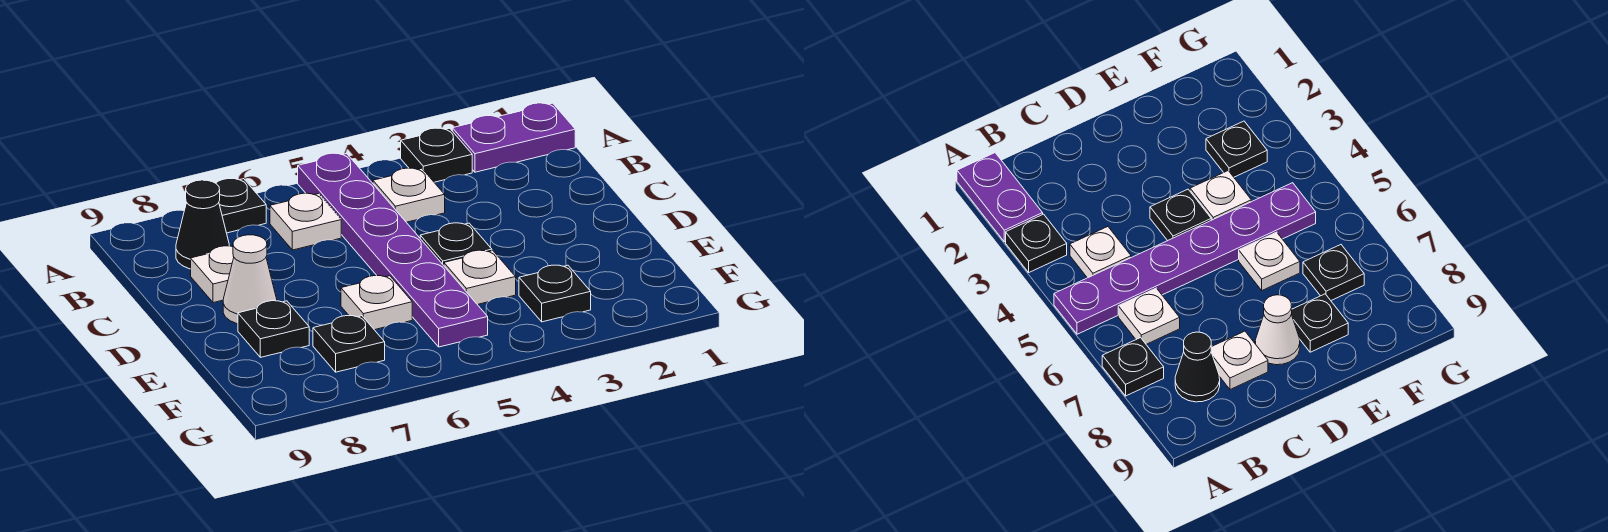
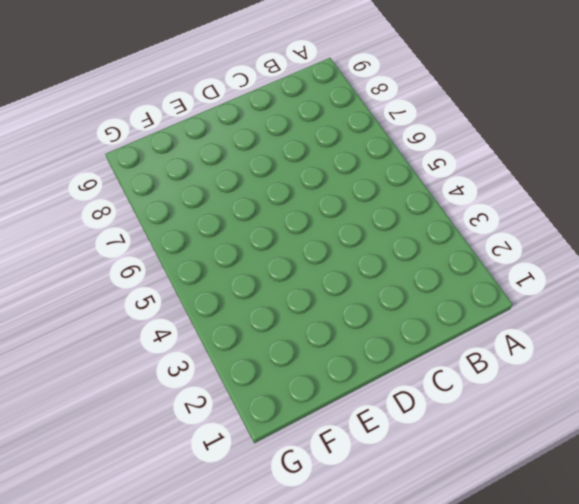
none -> purple plate A1:A2 level 1
none -> black plate A3 level 1
none -> purple plate A5:F5 level 1

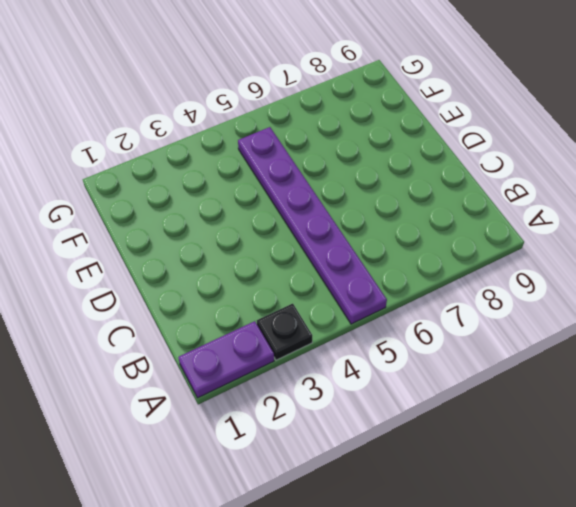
none -> black plate A7 level 1
none -> white plate B4 level 1
none -> white plate B6 level 1

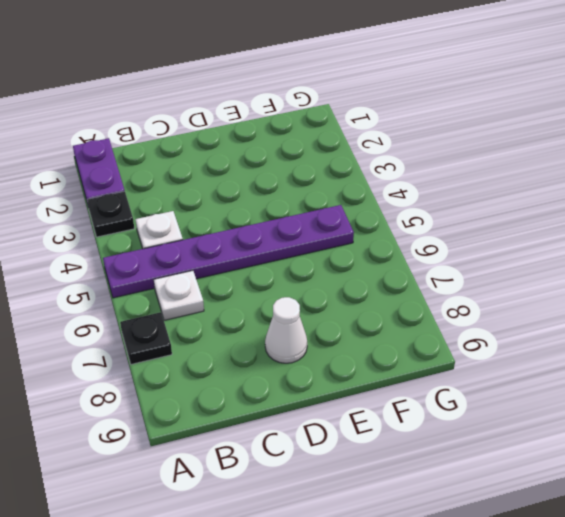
none -> black cone B8 level 1
none -> white plate C8 level 1
none -> black plate D4 level 1

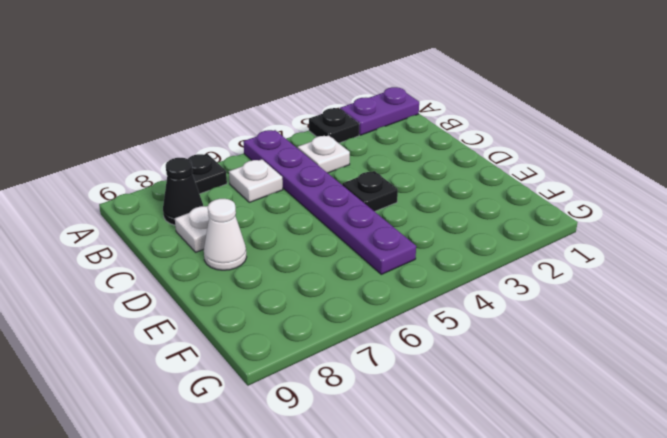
none -> white plate E4 level 1
none -> white plate E6 level 1
none -> black plate E8 level 1

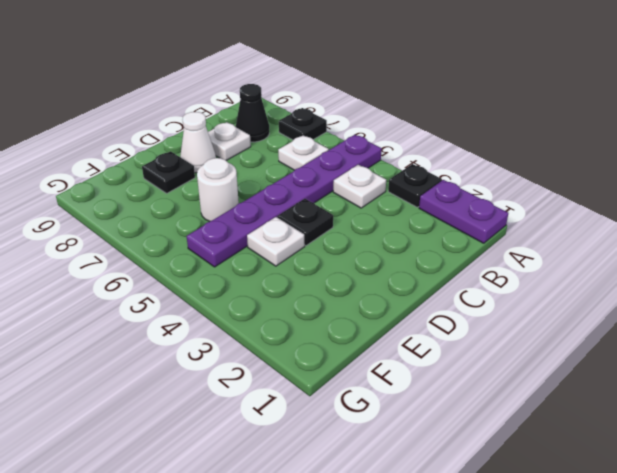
white round brick E6 level 1 -> white plate E6 level 1
none -> black plate F3 level 1
none -> black plate F7 level 1

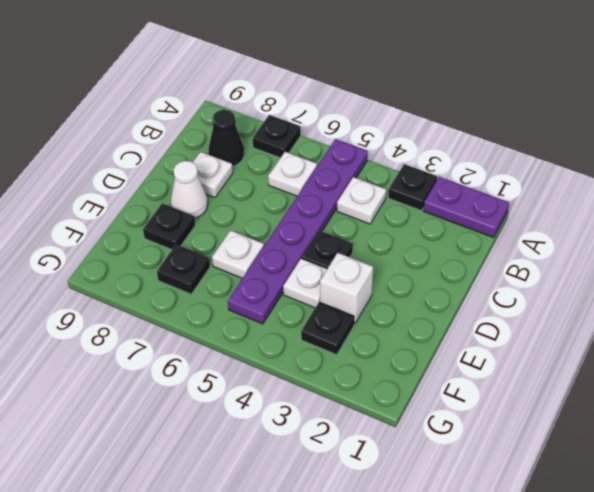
white brick E3 level 1 -> none

